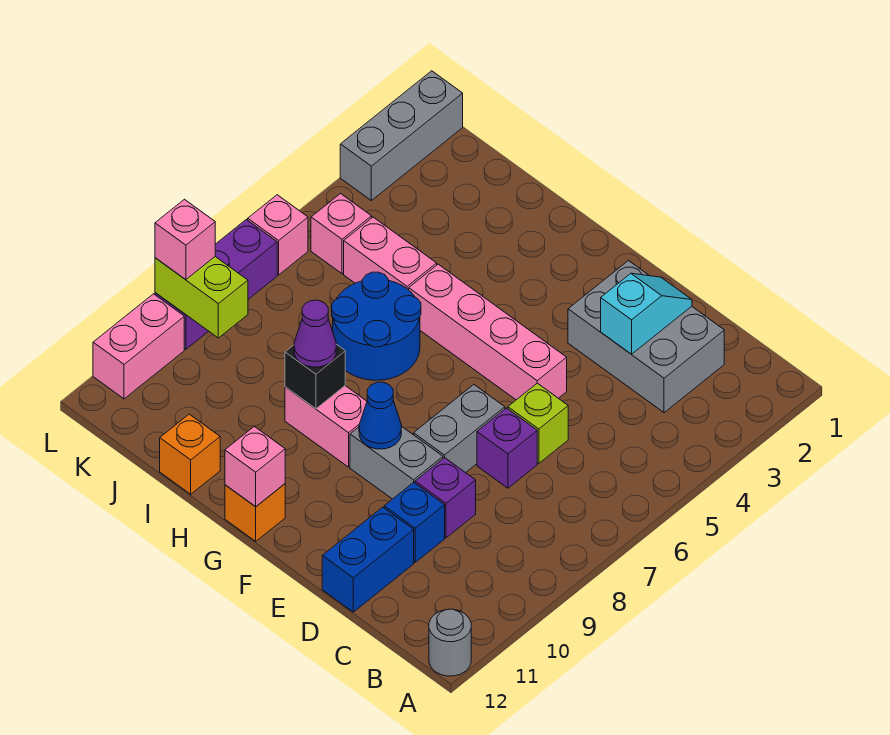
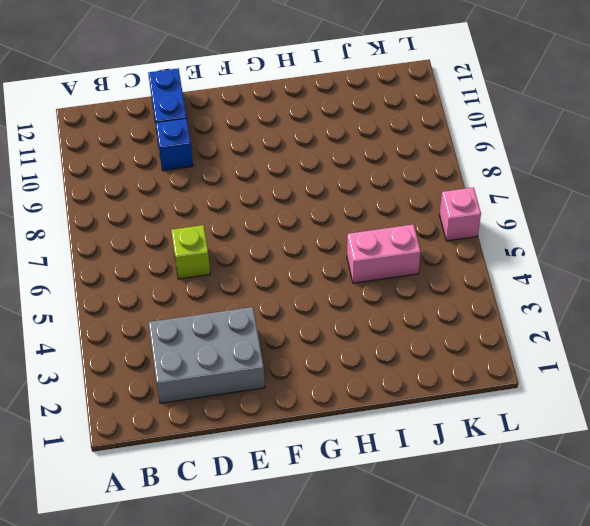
none -> grey round brick A12 level 1
none -> purple brick D7 level 1
none -> purple brick D9 level 1

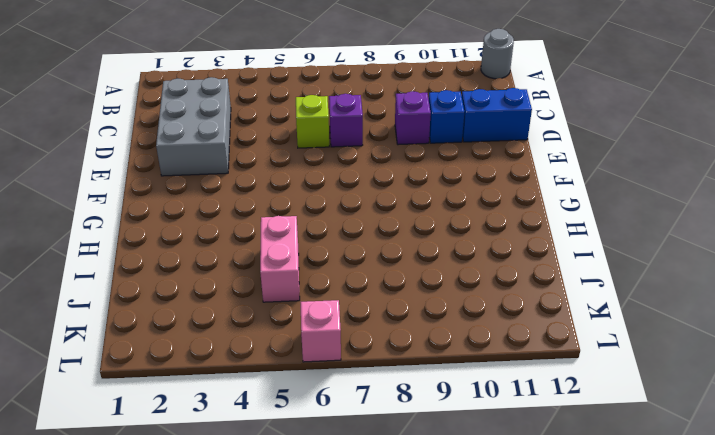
none -> pink brick E5:H5 level 1
none -> grey brick E7:E8 level 1
none -> grey brick E9:F9 level 1

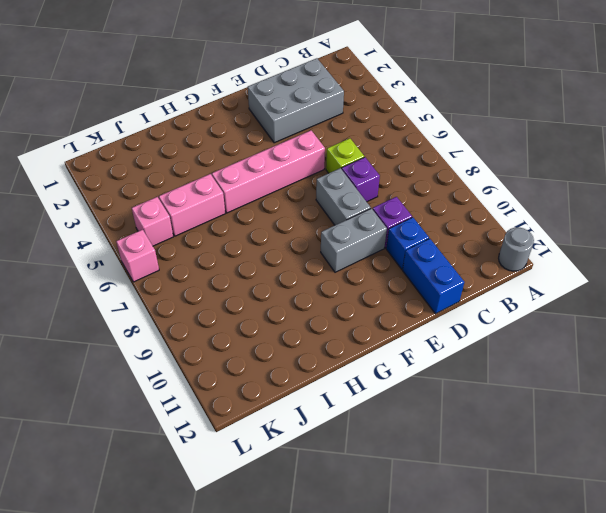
none -> pink brick G9:H9 level 1
none -> orange brick G12 level 1
none -> blue round brick H6:I7 level 1

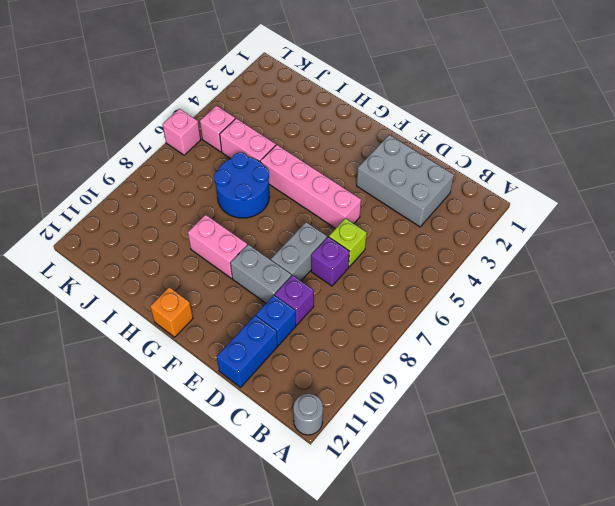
none -> orange brick I12 level 1
none -> grey brick L1:L3 level 1
none -> purple brick L7:L9 level 1

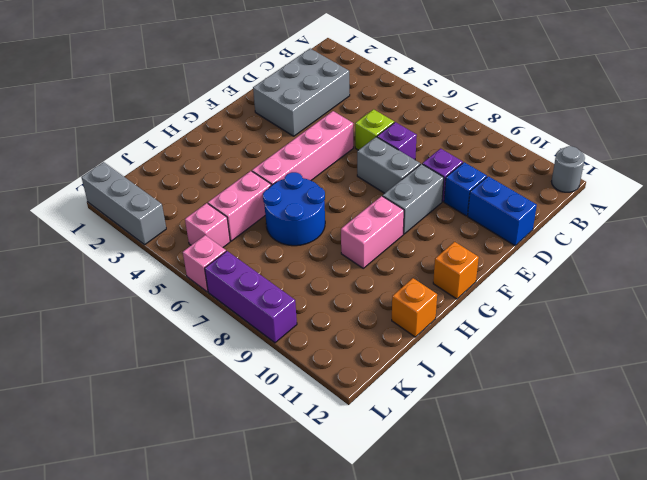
none -> pink brick L10:L11 level 1
none -> cyan slope D2:D3 level 2 top 3
none -> blue cone F9 level 2

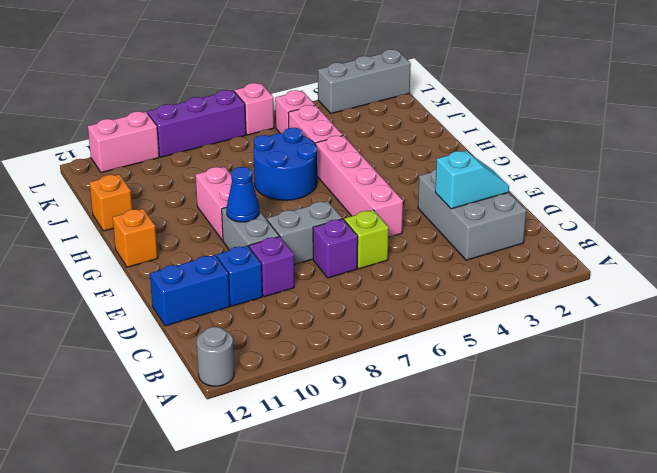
none -> pink brick G12 level 2
none -> black brick H9 level 2
none -> lime brick K9:L9 level 2

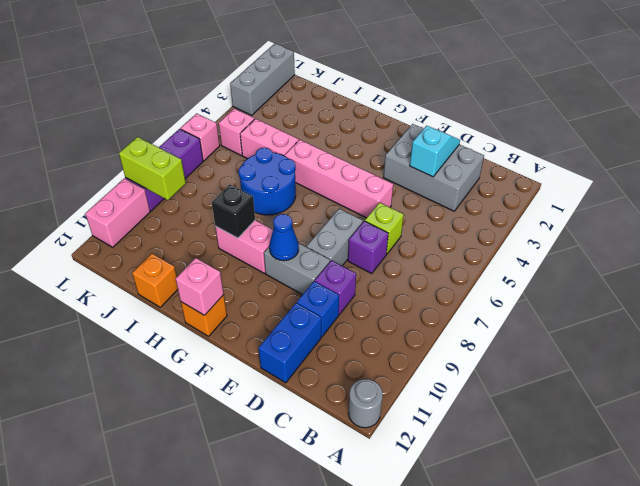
none -> purple cone H9 level 3
none -> pink brick L9 level 3

